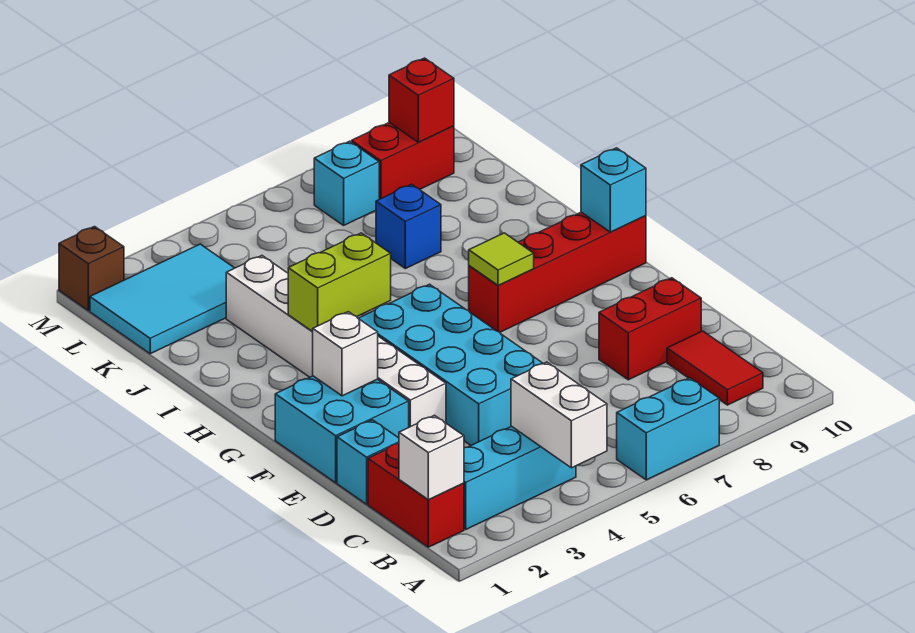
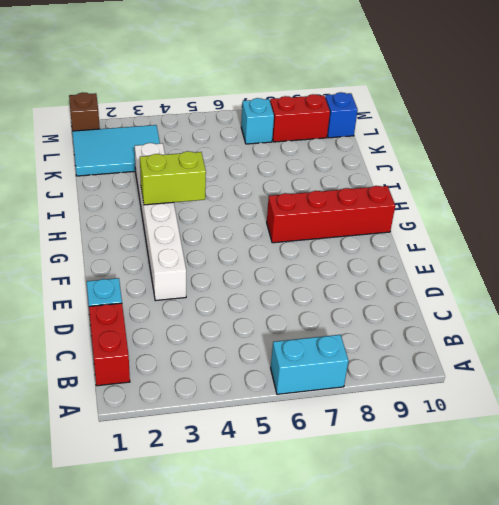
blue brick L10 level 1 -> blue brick J7 level 1
none -> cyan brick B2:B4 level 1
none -> red tile B9:C9 level 1
none -> cyan brick D4:G5 level 1

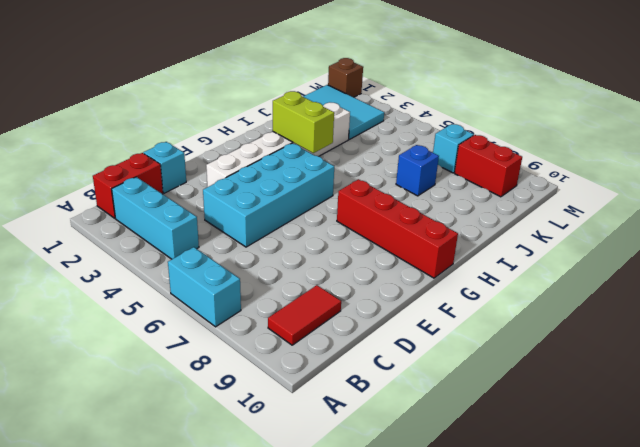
none -> red brick D8:D9 level 1
none -> cyan brick E1:F2 level 1
none -> white brick A4:B4 level 2

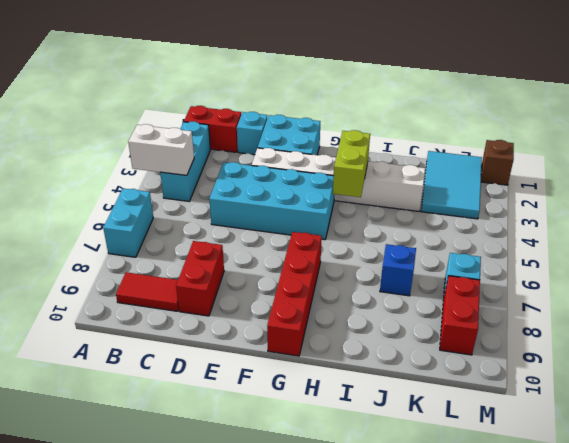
none -> white brick B1 level 2
none -> white brick F2 level 2
none -> lime tile G7 level 2

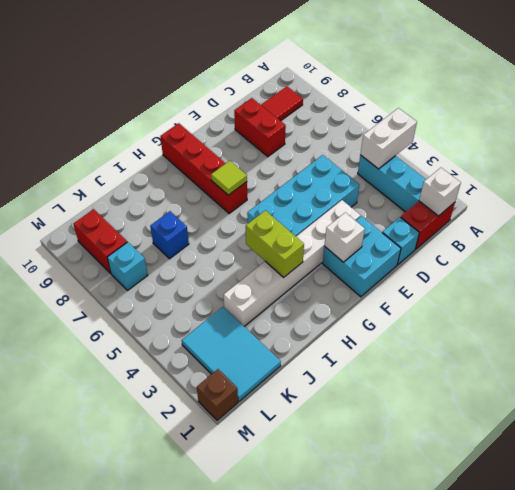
none -> cyan brick A6:A7 level 1
none -> cyan brick G10 level 2
none -> red brick L9 level 2

